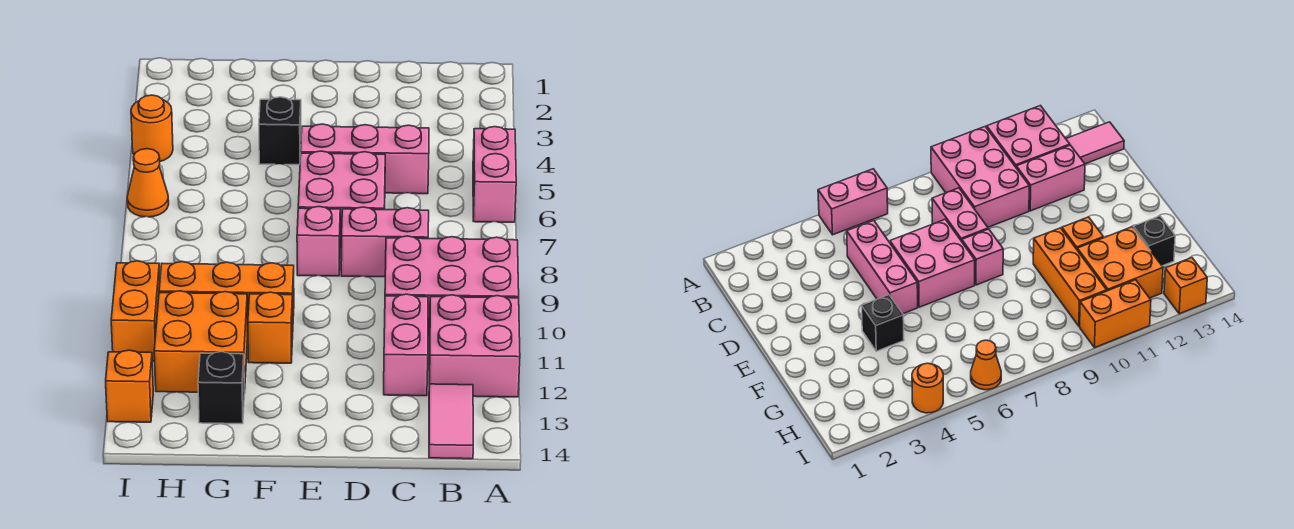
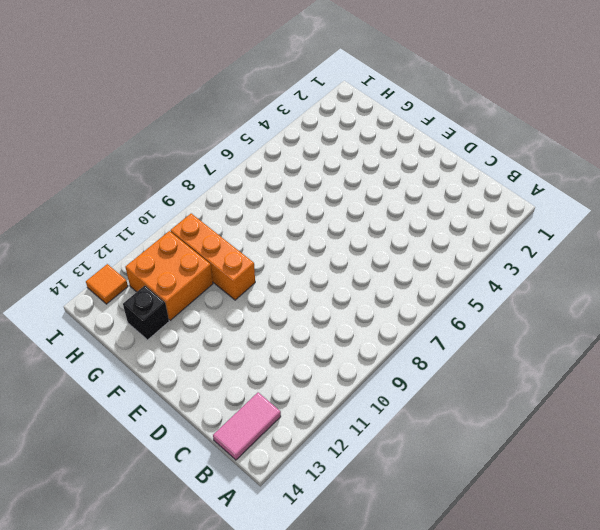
orange tile I13 level 1 -> orange brick I13 level 1
none -> pink brick A5:A6 level 1
none -> pink brick A9:C10 level 1
none -> pink brick A11:B12 level 1

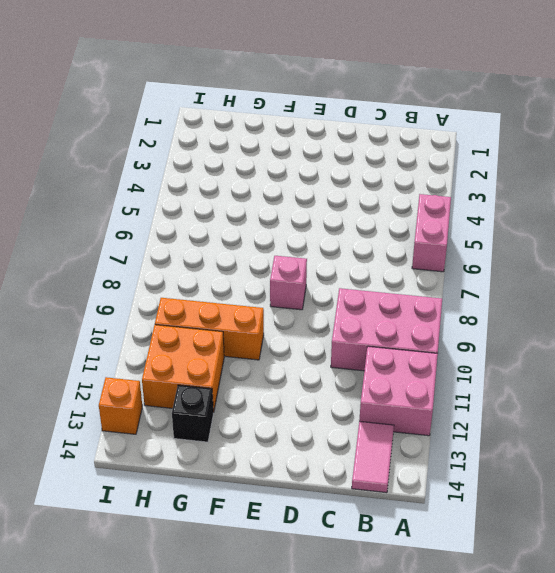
none -> pink brick C5:E5 level 1
none -> pink brick C8:D8 level 1
none -> pink brick C11:C12 level 1

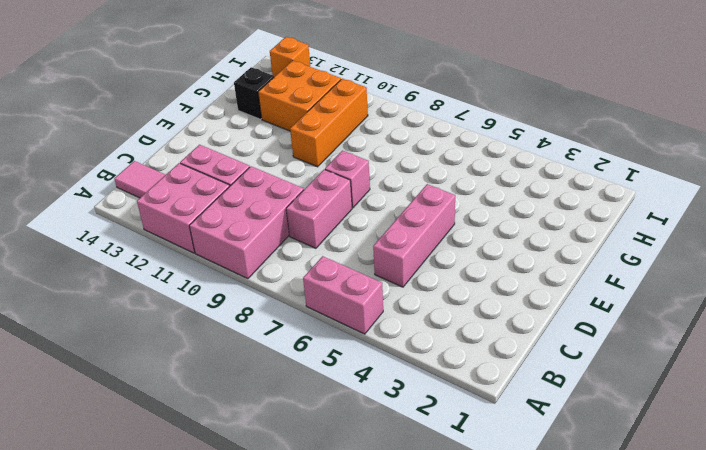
none -> pink brick D6:E7 level 1
none -> black brick F4 level 1
none -> orange brick F11 level 1

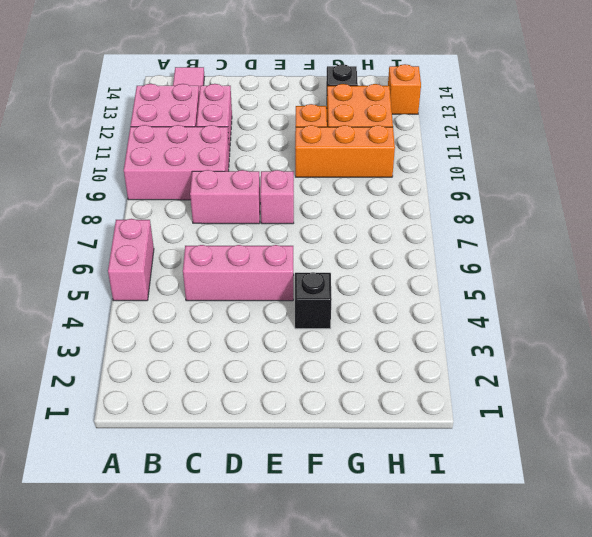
none -> pink brick D6:E7 level 1
none -> orange round brick I4 level 1
none -> orange cone I6 level 1

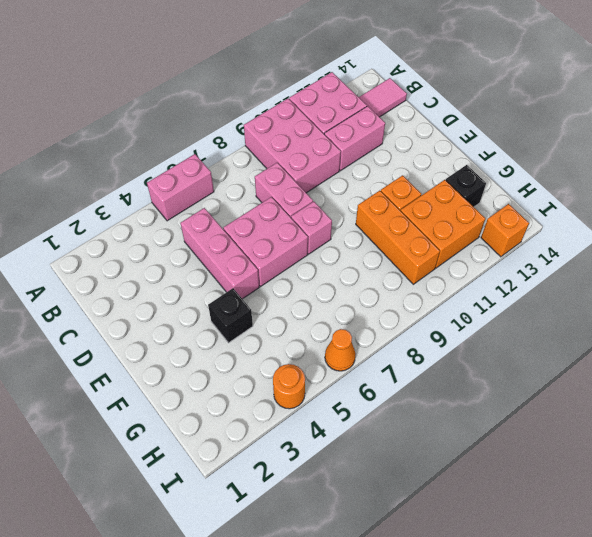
none -> orange brick I10:I11 level 1

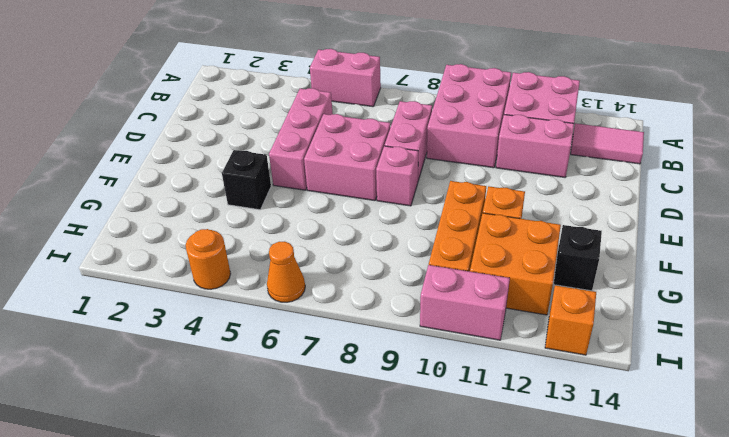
pink brick I10:I11 level 1 -> orange brick I10:I11 level 1

